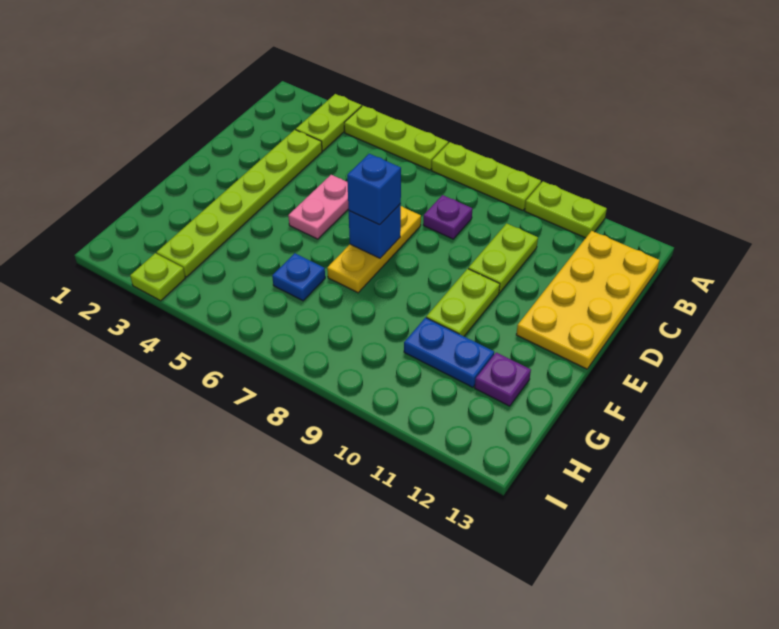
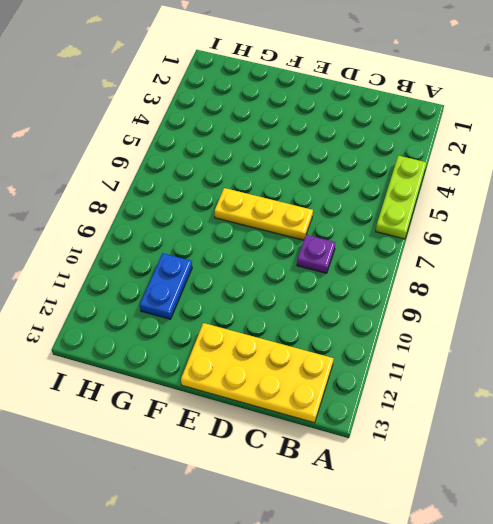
none -> lime plate A3:B3 level 1
none -> lime plate A7:A9 level 1
none -> lime plate A10:A11 level 1

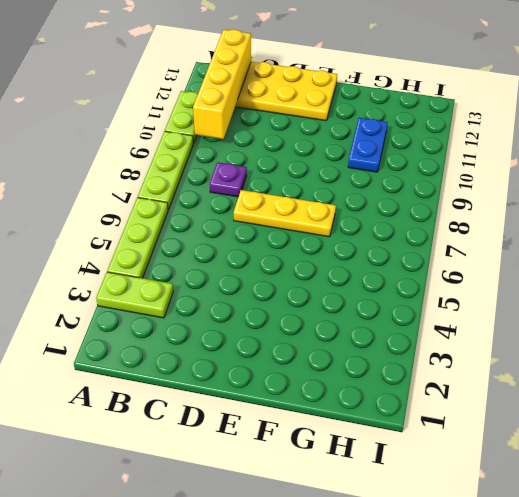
yellow brick B10:B13 level 2 -> none
none -> lime plate C3:H3 level 1
none -> lime plate C10:D10 level 1
none -> pink plate D5:E5 level 1

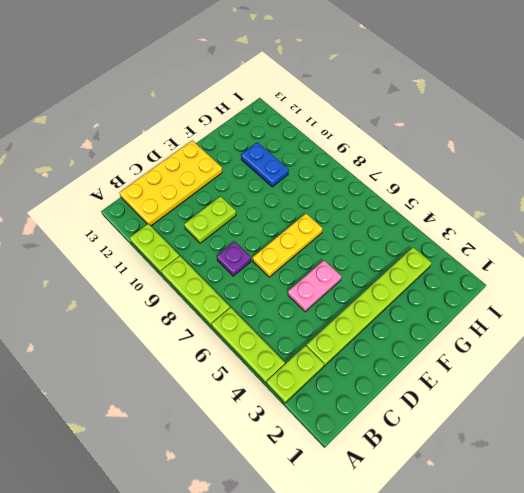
none -> lime plate E10:F10 level 1
none -> blue plate G6 level 1
none -> purple plate G12 level 1

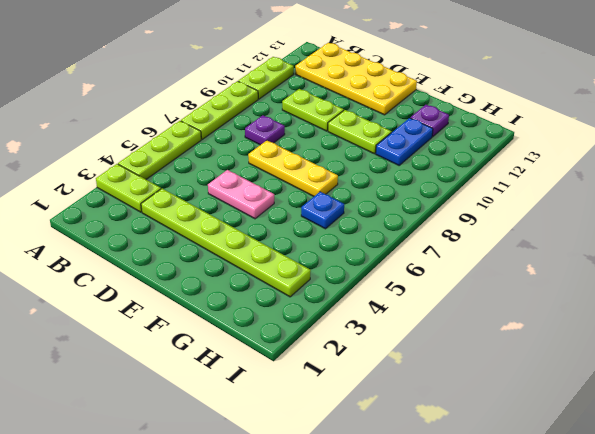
none -> lime plate I3 level 1
none -> blue brick E7 level 2
none -> blue brick E7 level 3

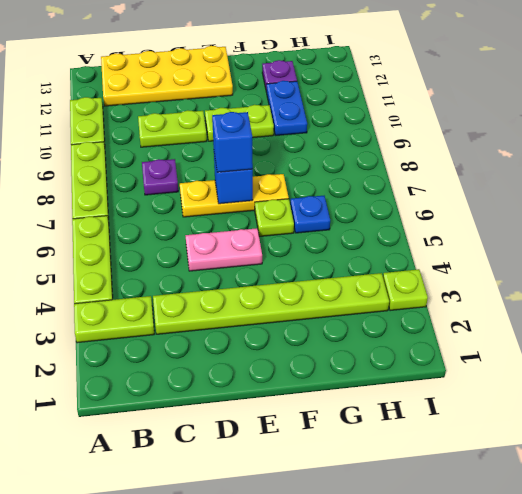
lime plate F6 level 1 -> none

